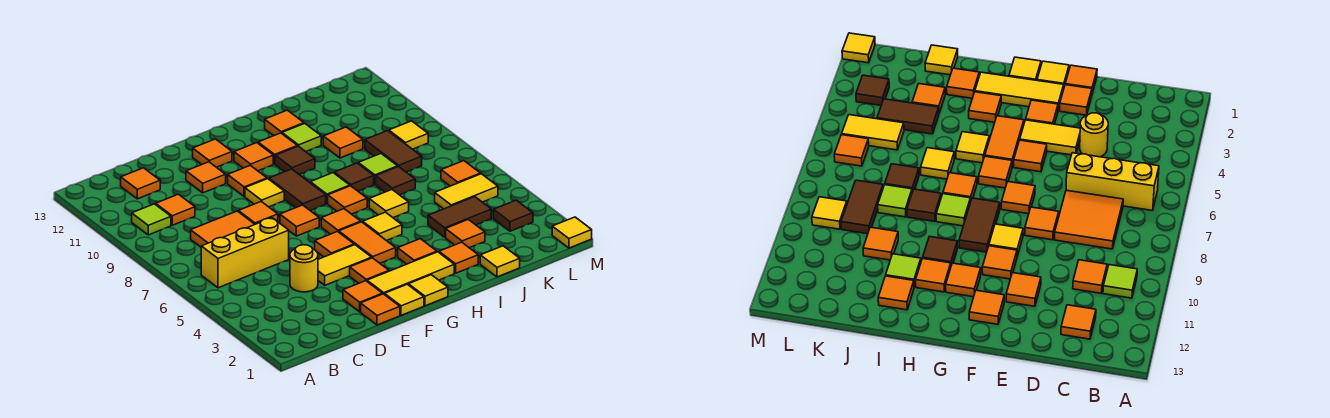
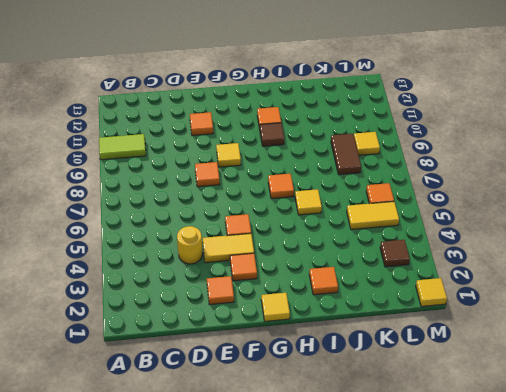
lime tile A10:B10 level 1 -> lime tile B10 level 1
none -> yellow brick B6:D6 level 1
none -> orange tile C7:D8 level 1
none -> orange tile C10 level 1
none -> orange tile C12 level 1

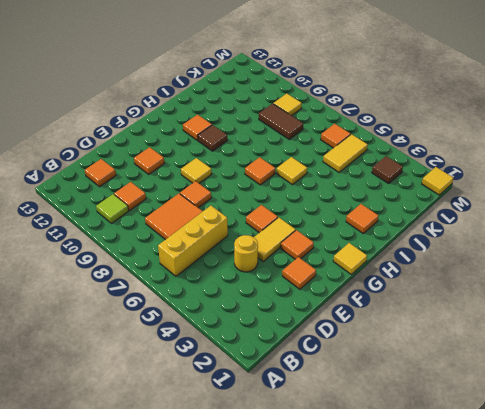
none -> orange tile E1 level 1
none -> yellow tile F1 level 1
none -> yellow tile F2:H2 level 1
none -> orange tile F7 level 1

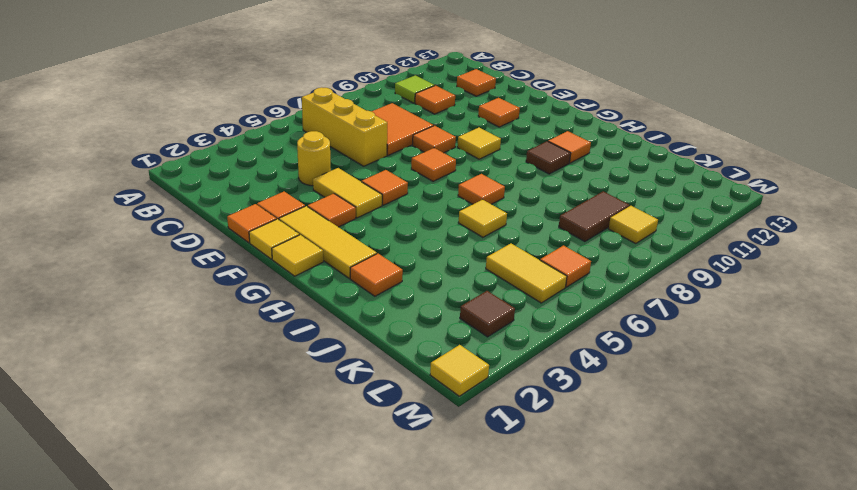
none -> orange tile F10 level 1
none -> orange tile F12 level 1
none -> orange tile G4:G5 level 1
none -> orange tile G6 level 1

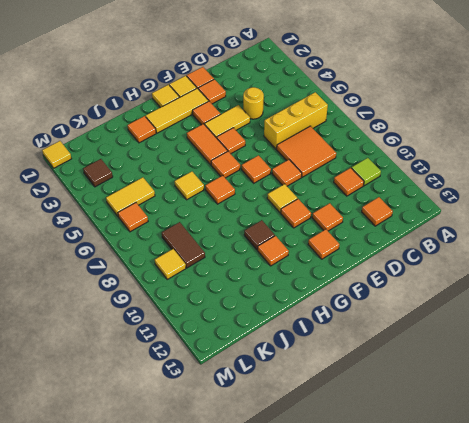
none -> brown tile G8:G9 level 1
none -> orange tile G11 level 1
none -> orange tile H3 level 1
none -> yellow tile H5 level 1

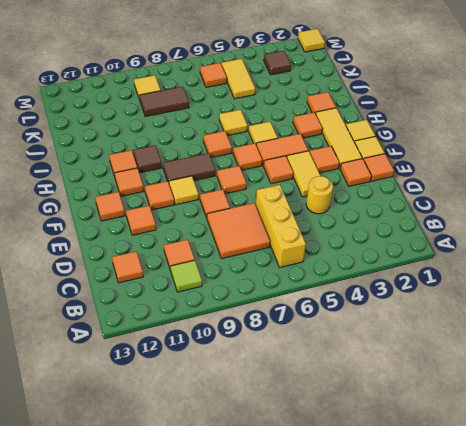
none -> lime tile H8 level 1
none -> brown tile I8 level 1
none -> lime tile I11 level 1
none -> orange tile I12 level 1

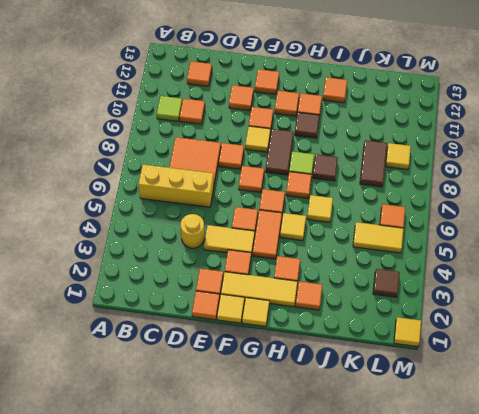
none -> lime tile I11 level 1
none -> yellow tile J1 level 1
none -> orange tile J3 level 1
none -> brown tile J4:K4 level 1

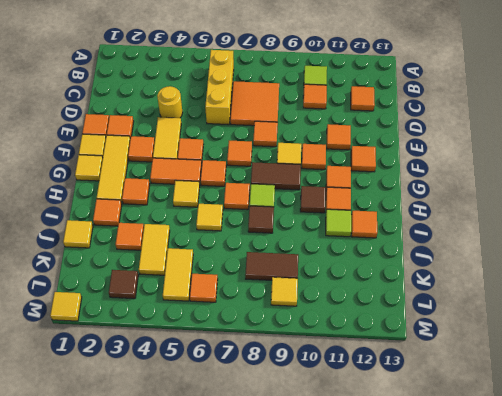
yellow tile J4:K4 level 1 -> brown tile J4:K4 level 1
none -> brown tile J7 level 1
none -> lime tile J8 level 1
none -> orange tile J10 level 1

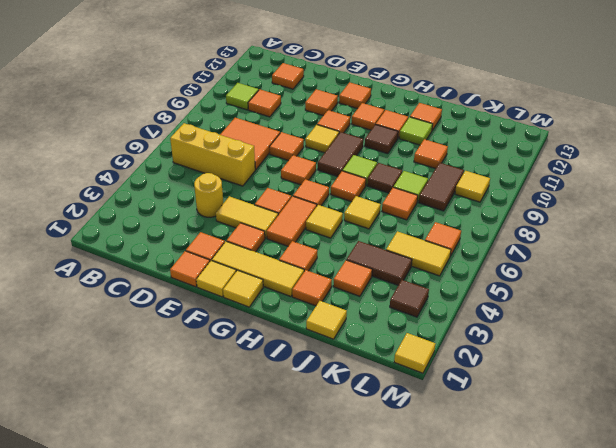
orange tile J7 level 1 -> brown tile J7 level 1

